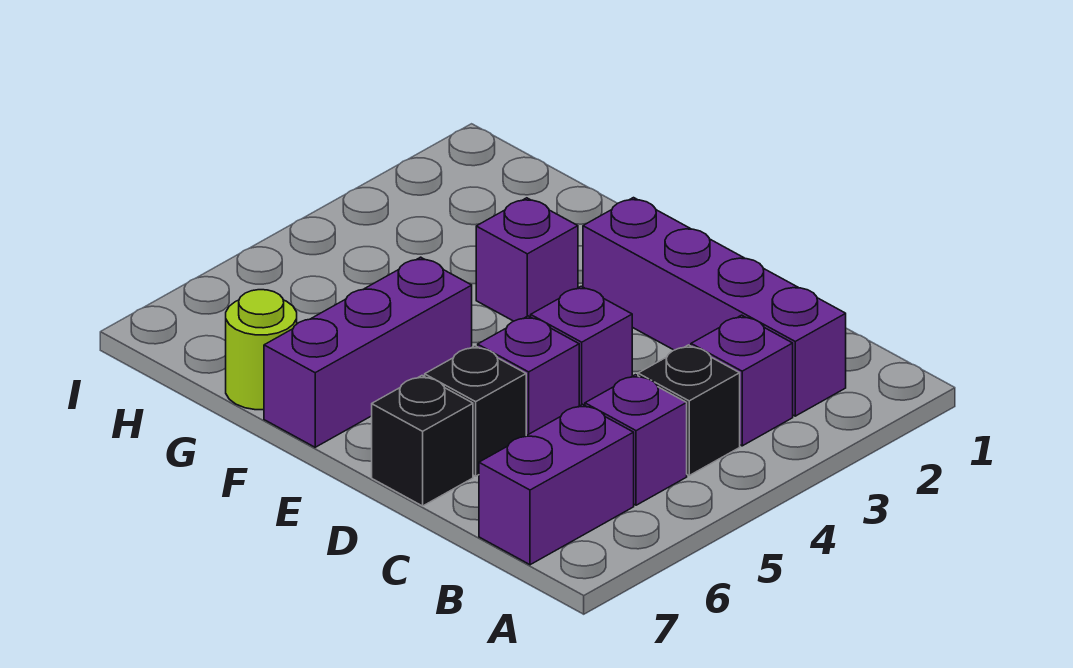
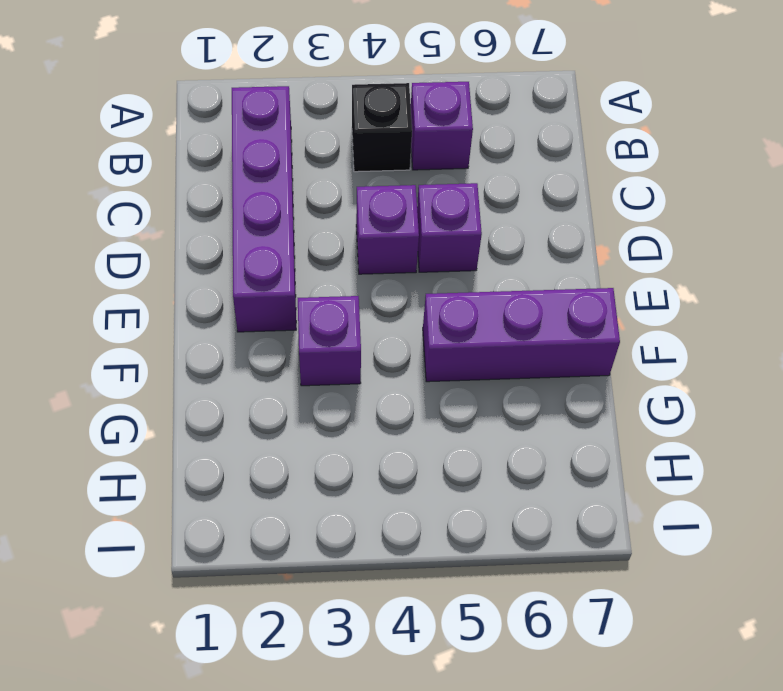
none -> purple brick B3 level 1
none -> purple brick B6:B7 level 1
none -> black brick D6 level 1

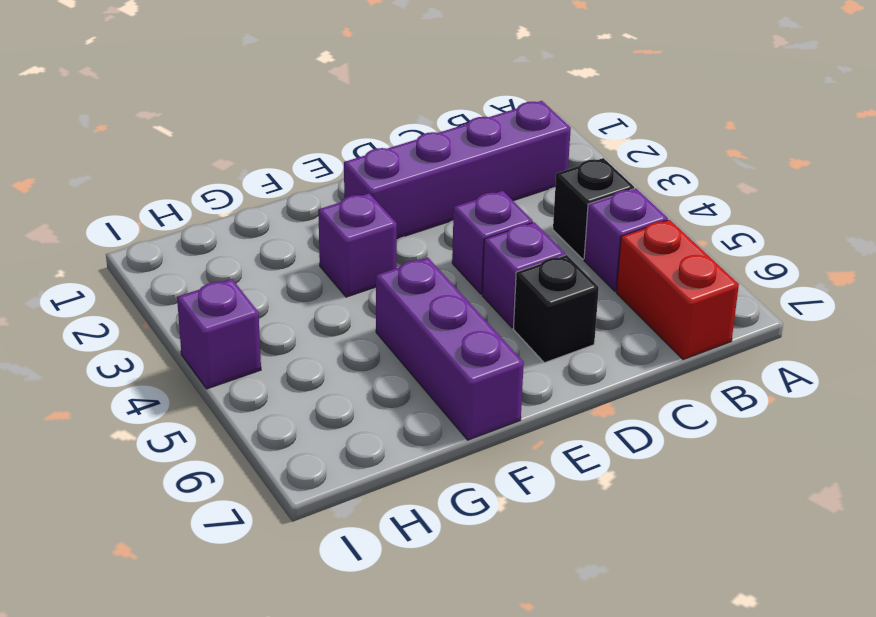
red brick B6:B7 level 1 -> purple brick B6:B7 level 1
purple brick I4 level 1 -> purple brick B3 level 1
none -> black brick D7 level 1
none -> lime round brick G7 level 1

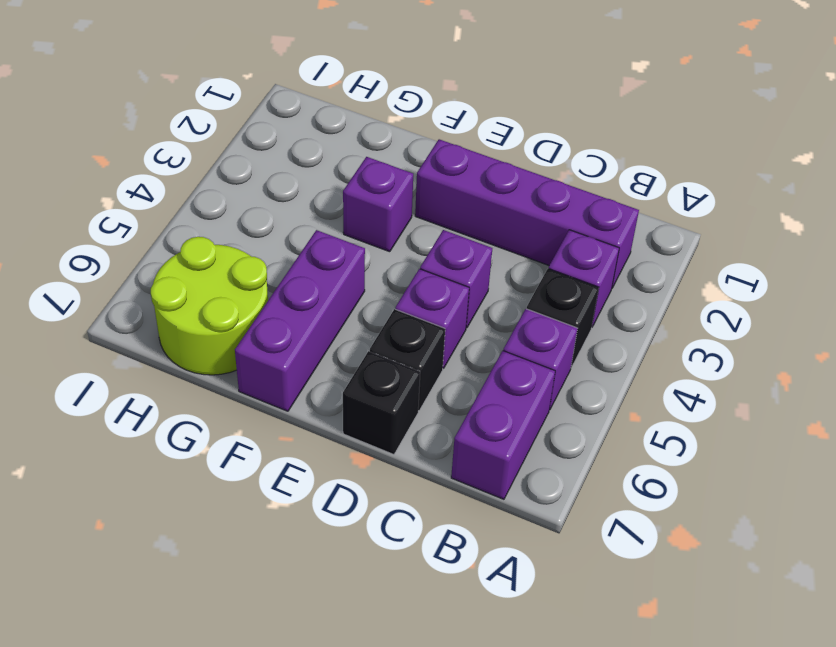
lime round brick G6:H7 level 1 -> lime round brick G7 level 1

